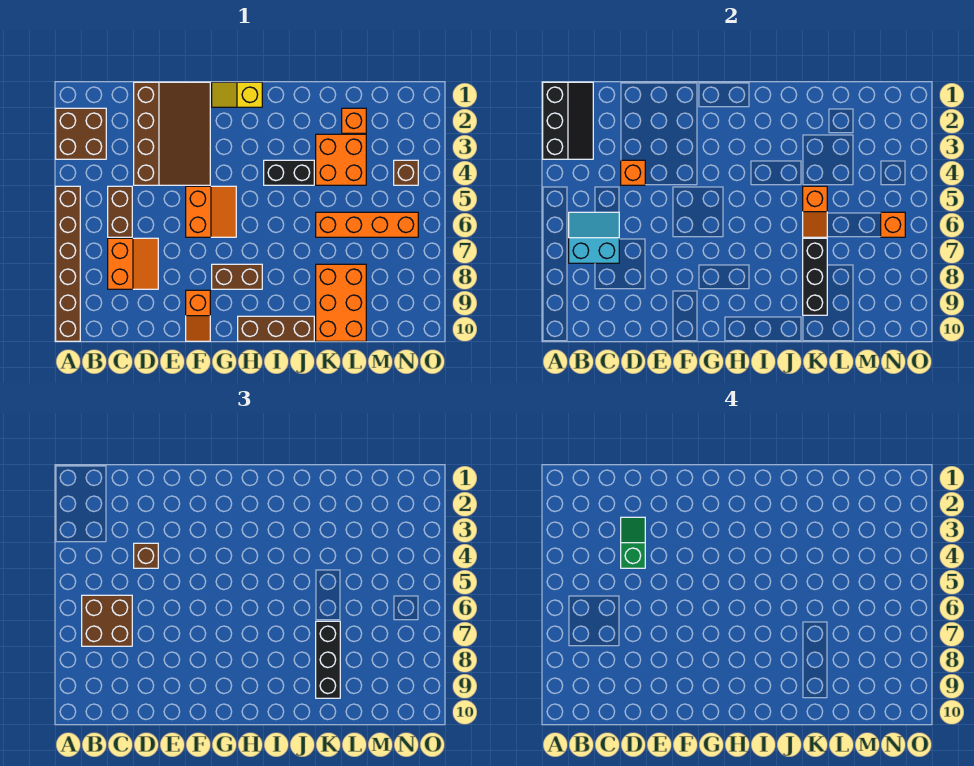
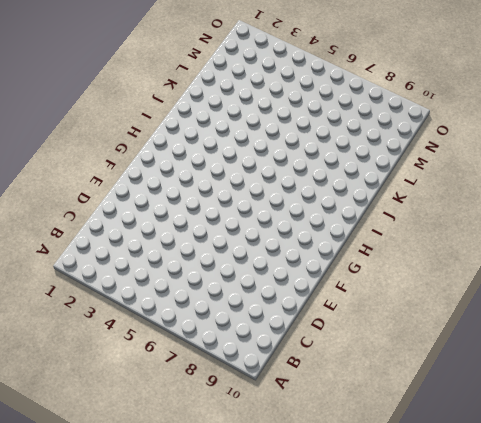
none -> brown brick A2:B3 level 1
none -> brown brick A5:A10 level 1
none -> brown brick C5:C6 level 1

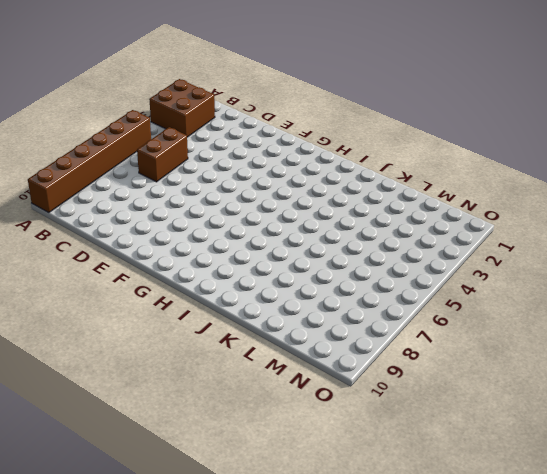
none -> orange slope C7:D8 level 1 top C
none -> brown slope D1:F4 level 1 top D
none -> orange slope F5:G6 level 1 top F

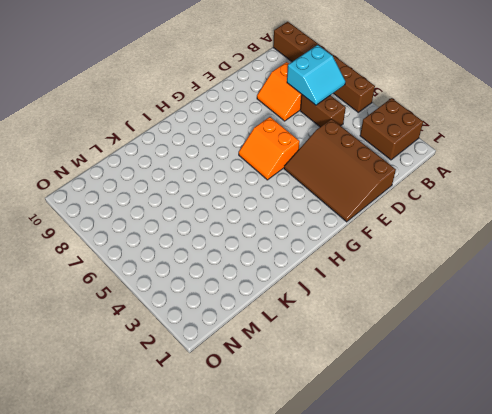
none -> orange slope F9:F10 level 1 top 9
none -> yellow slope G1:H1 level 1 top H
none -> brown brick G8:H8 level 1

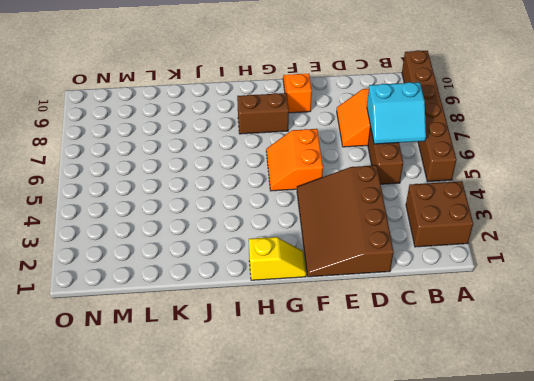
none -> brown brick H10:J10 level 1
none -> black brick I4:J4 level 1
none -> orange brick K3:L4 level 1

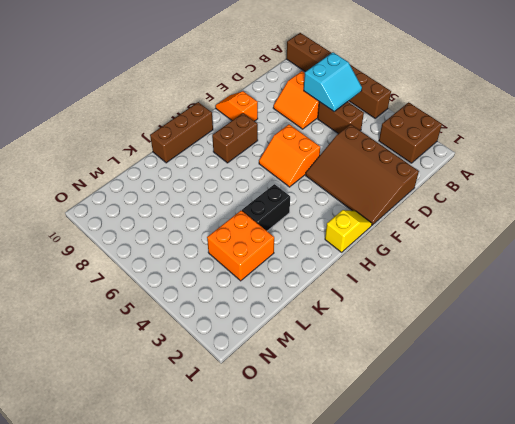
none -> orange brick K6:N6 level 1
none -> orange brick K8:L10 level 1
none -> orange brick L2 level 1

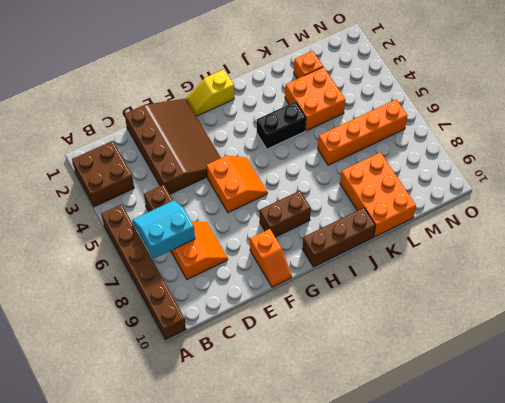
none -> brown brick N4 level 1
none -> black slope A1:B3 level 2 top A
none -> orange brick D4 level 2

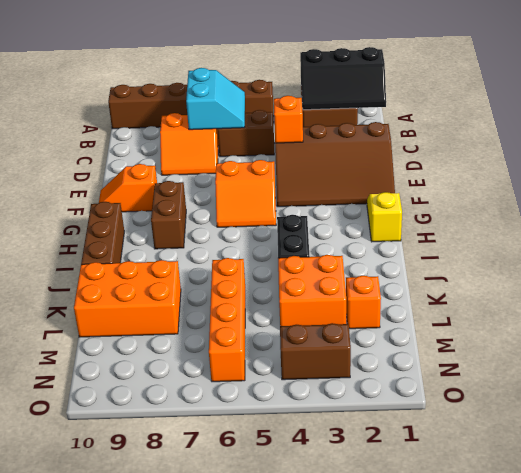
brown brick N3:N4 level 1 -> brown brick N4 level 1
none -> orange slope K5:K6 level 2 top 5
none -> black brick K7:K9 level 2
none -> orange brick N6 level 2

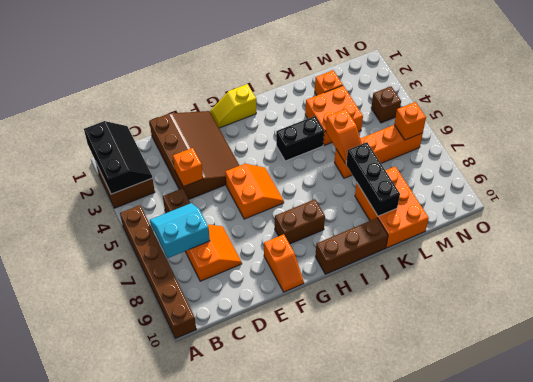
none -> brown brick B6:C7 level 3
none -> brown brick D4 level 3
none -> black brick K7:K9 level 3

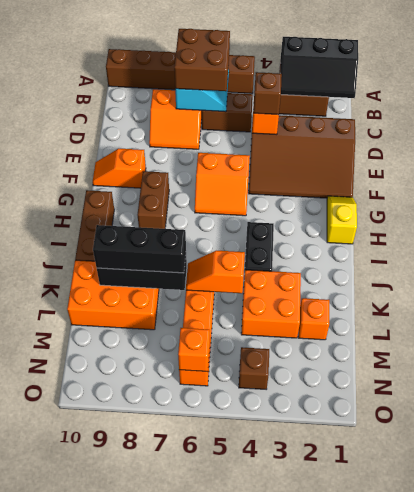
none -> green slope D3:D4 level 4 top 4

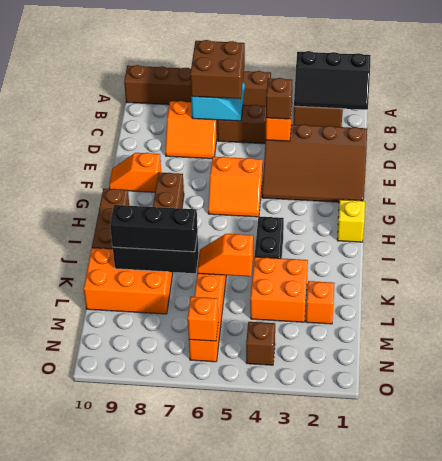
none -> green slope D3:D4 level 4 top 4

